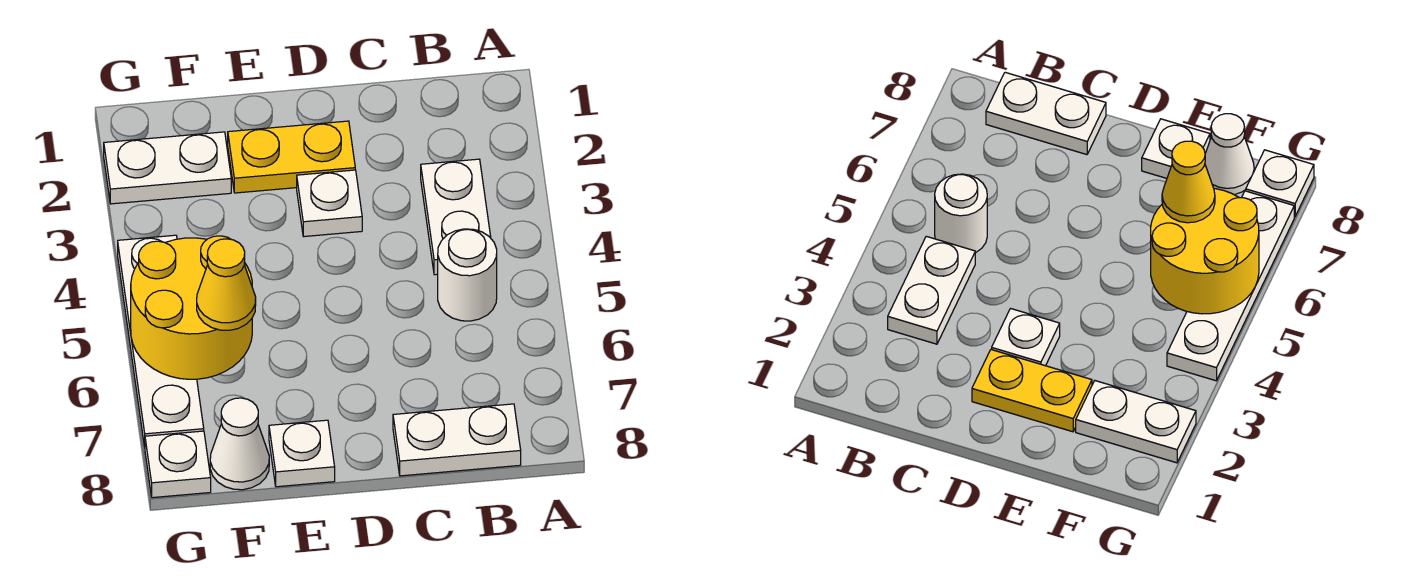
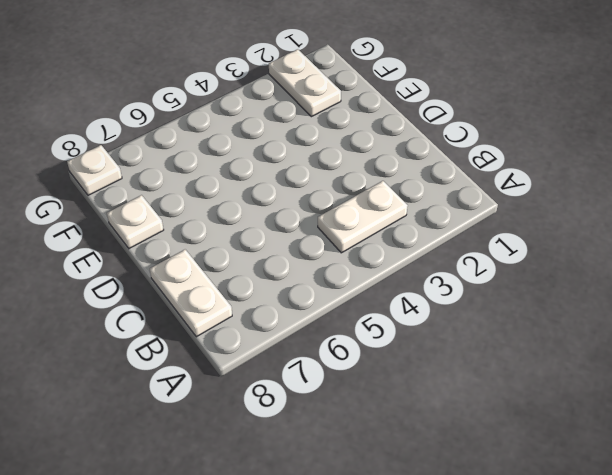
none -> white round brick B5 level 1
none -> yellow plate D2:E2 level 1
none -> white plate D3 level 1

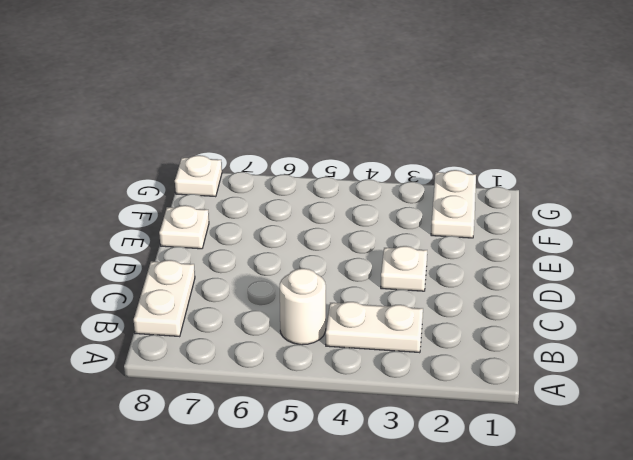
none -> yellow plate D2:E2 level 1
none -> white cone F8 level 1
none -> white plate G4:G7 level 1

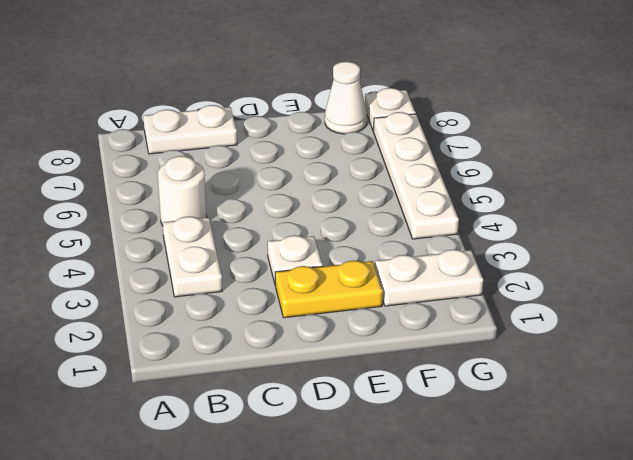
none -> white plate E8 level 1
none -> yellow round brick F5:G6 level 2
none -> yellow cone F6 level 3

